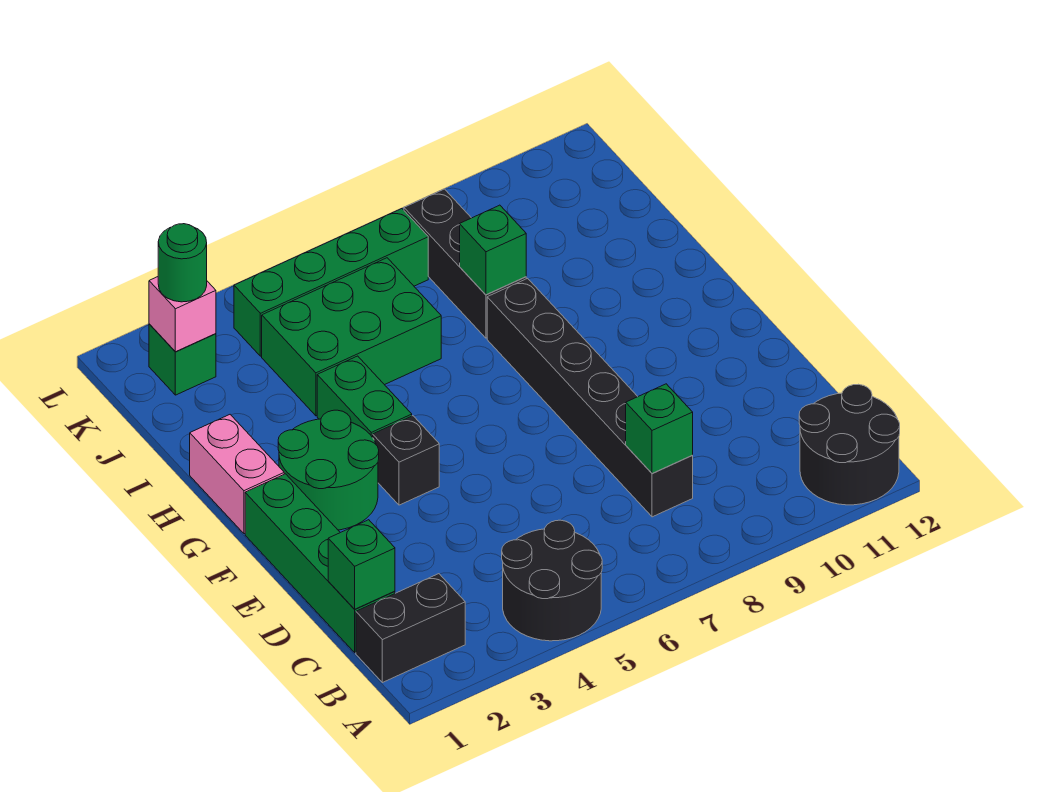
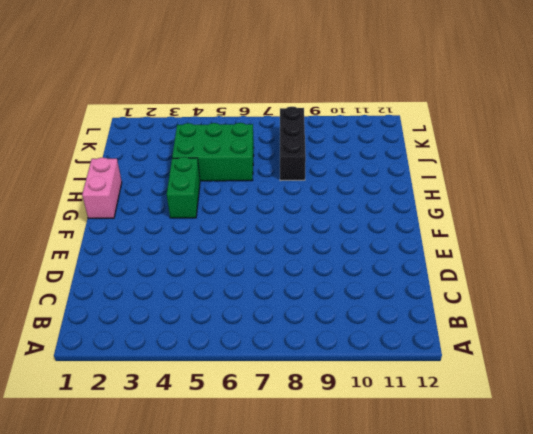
none -> black round brick A4:B5 level 1
none -> black round brick A11:B12 level 1
none -> black brick B1:B2 level 1

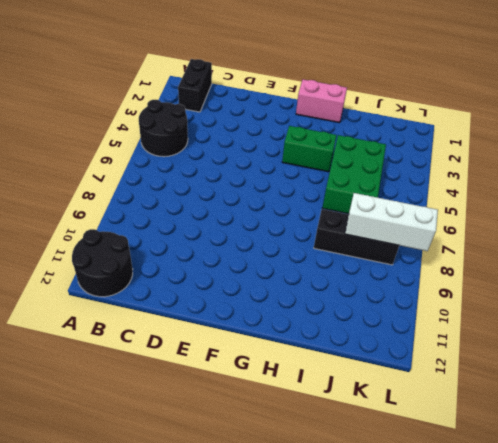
white brick J8:L8 level 2 -> none
none -> green brick C1:F1 level 1
none -> black brick C8:H8 level 1
none -> green round brick F2:G3 level 1

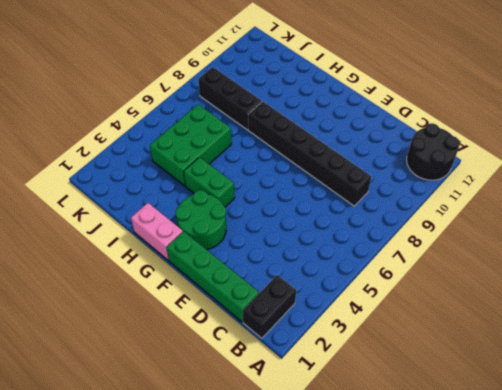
none -> black round brick A4:B5 level 1
none -> black brick F4 level 1
none -> green brick K2 level 1

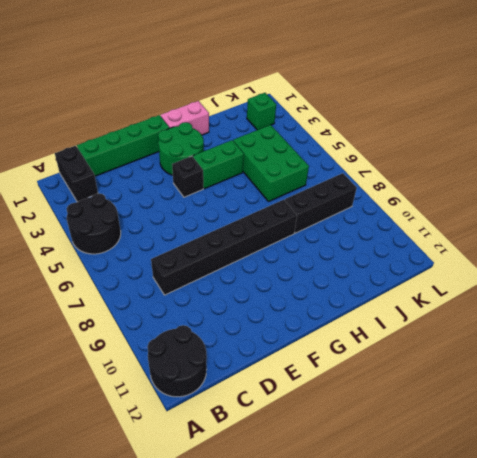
none -> green brick K4:K7 level 1
none -> green brick C1 level 2
none -> green brick C8 level 2

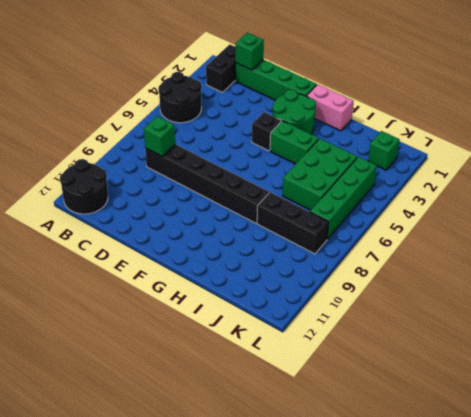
none -> green brick I8 level 2
none -> pink brick K2 level 2
none -> green round brick K2 level 3

